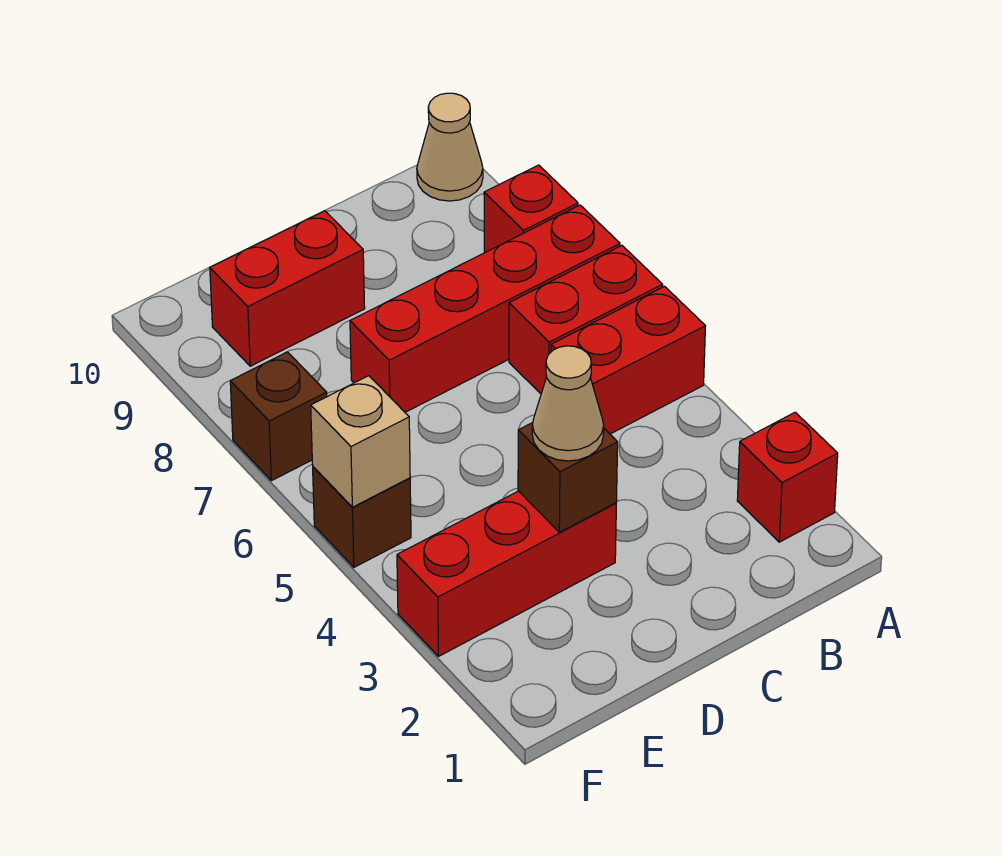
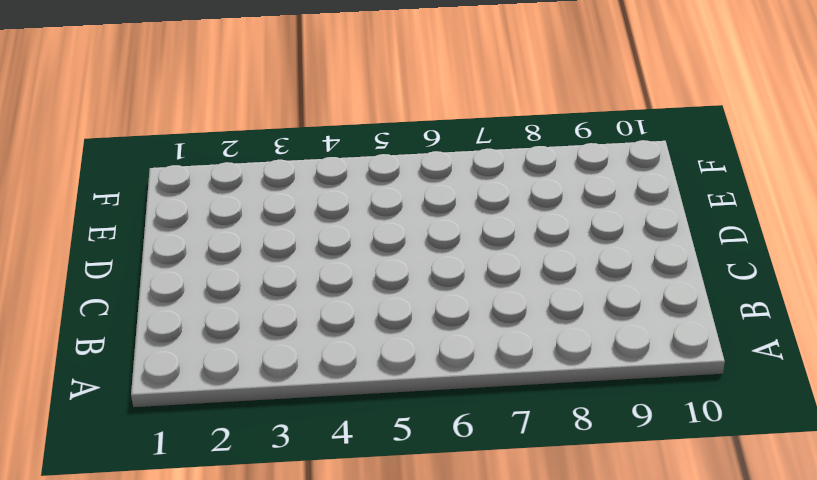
none -> red brick A2 level 1
none -> red brick A5:B5 level 1
none -> red brick A6:B6 level 1

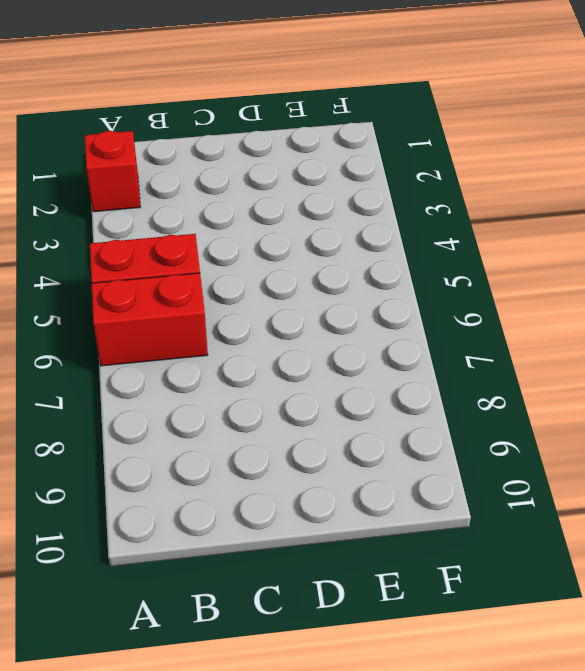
none -> red brick A7:D7 level 1
none -> red brick A8 level 1
none -> tan cone A10 level 1

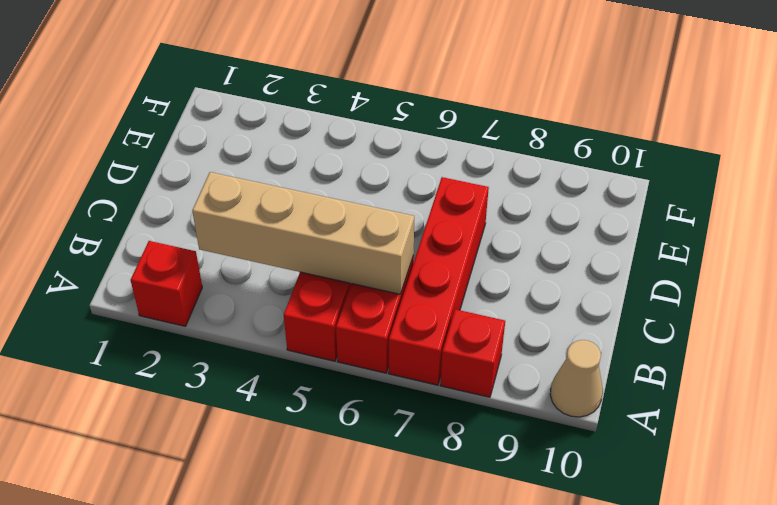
tan brick B3:B6 level 2 -> none
none -> red brick D3:F3 level 1
none -> red brick D9:E9 level 1
none -> brown brick F5 level 1

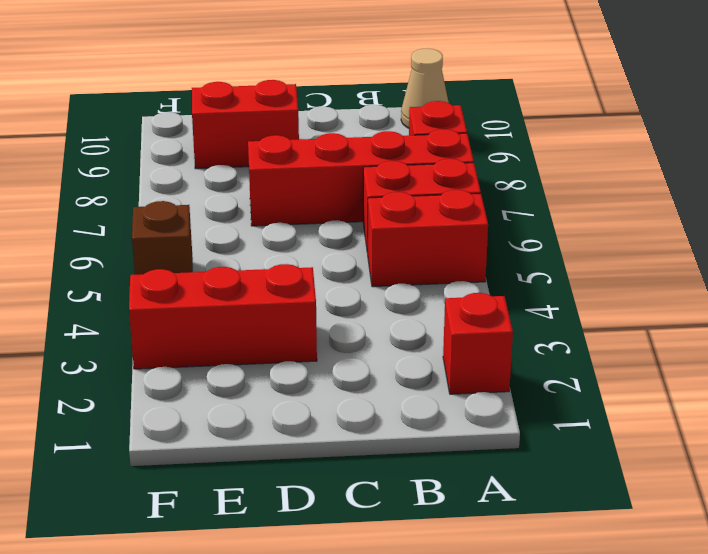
none -> brown brick F7 level 1
none -> brown brick D3 level 2
none -> tan brick F5 level 2

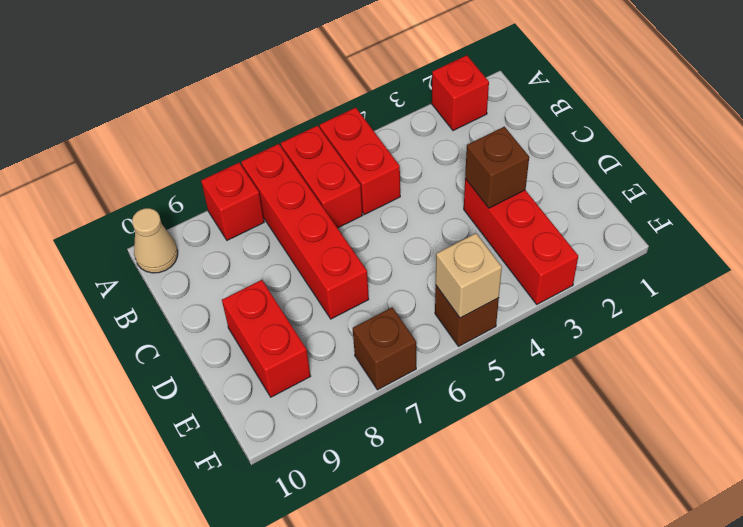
none -> tan cone D3 level 3

